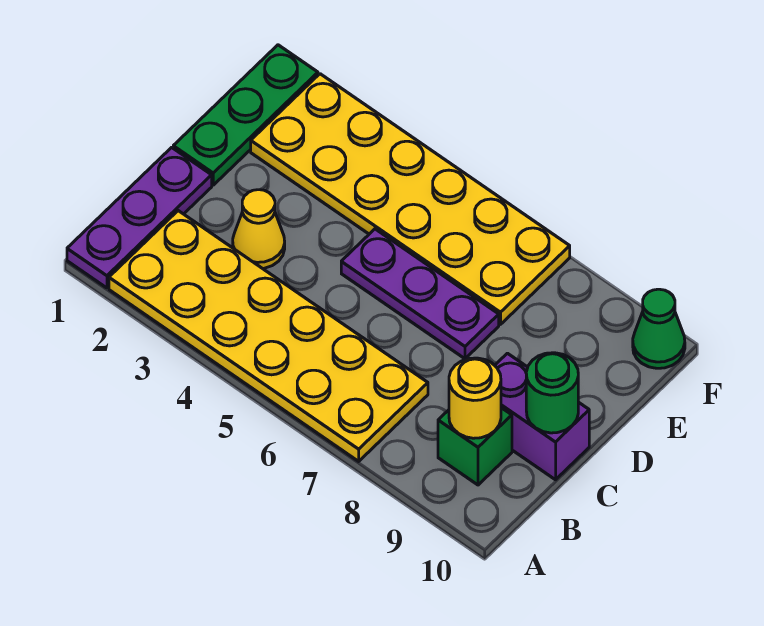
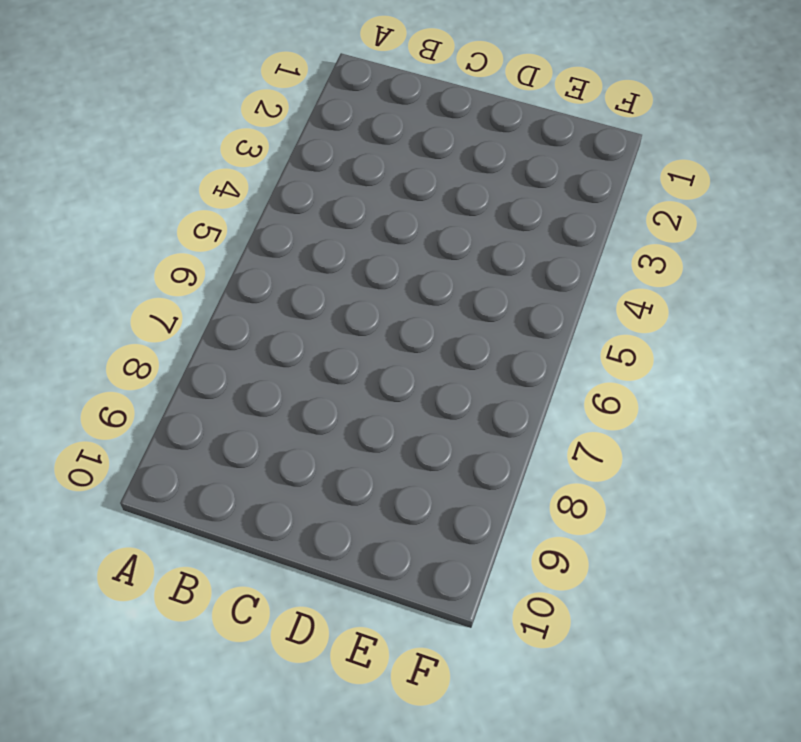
none -> purple plate A1:C1 level 1
none -> yellow plate A2:B7 level 1

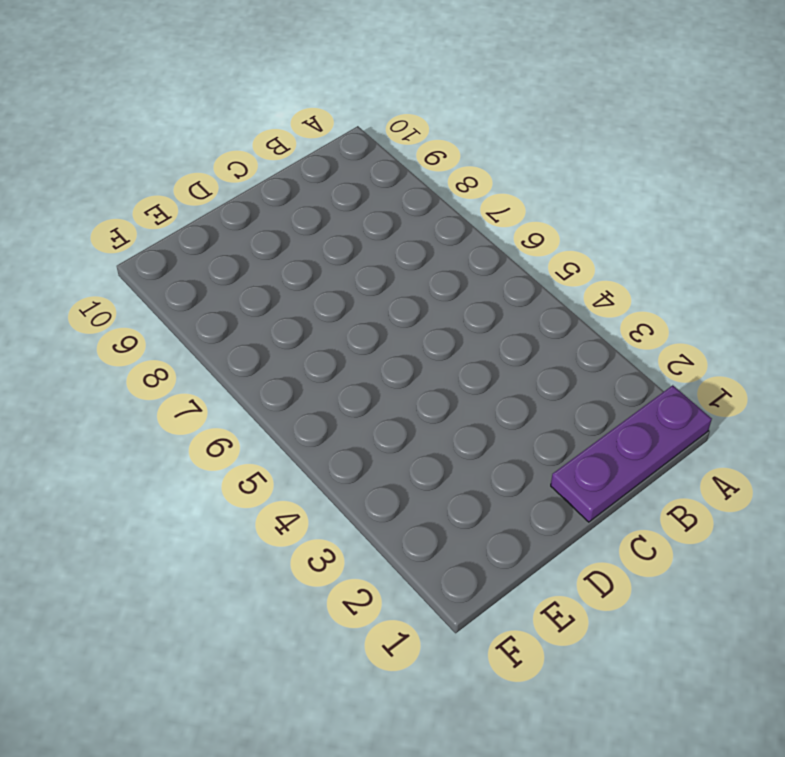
none -> yellow plate A2:B7 level 1
none -> green brick B9 level 1

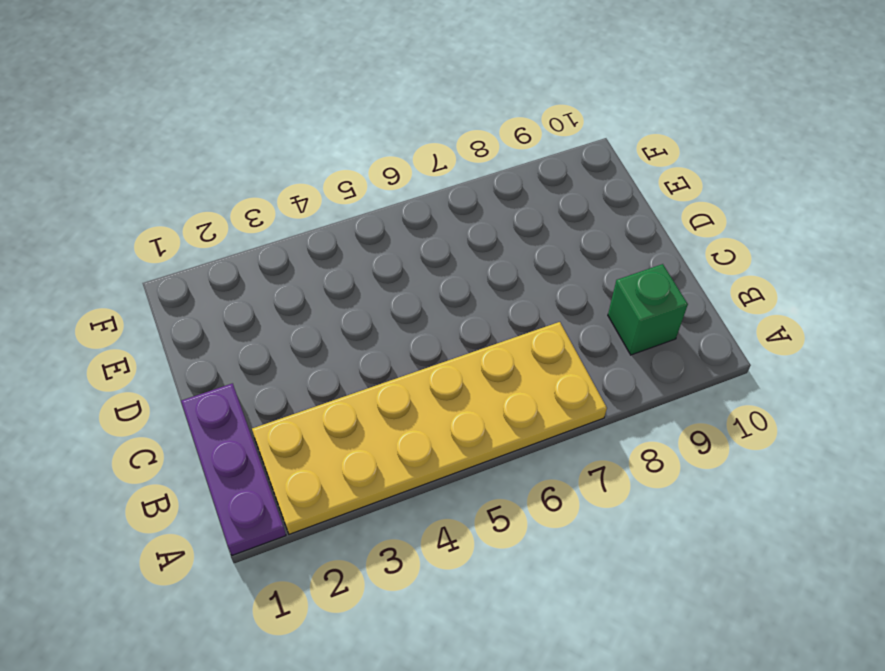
none -> yellow cone C3 level 1
none -> purple brick C9:C10 level 1

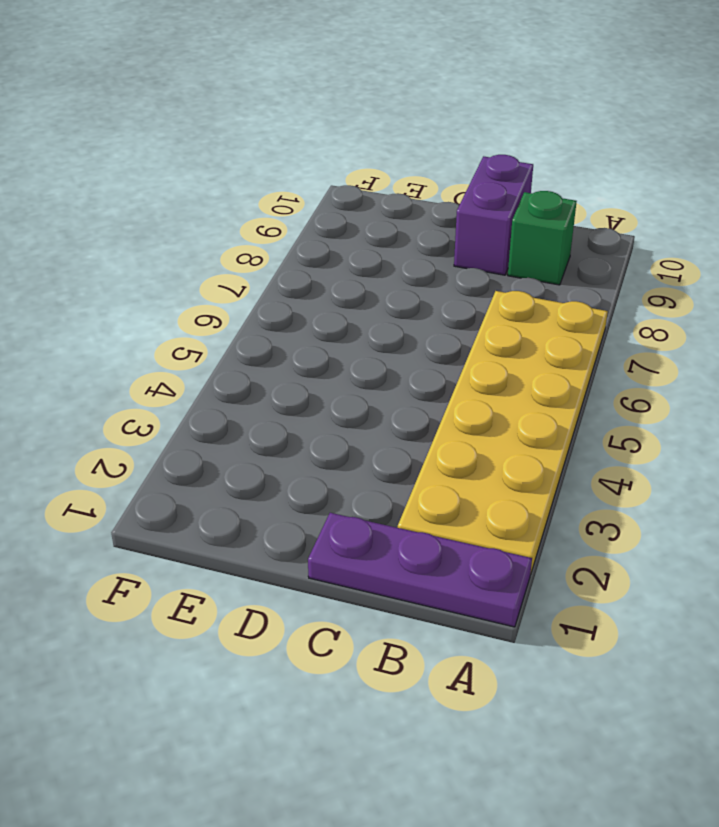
none -> yellow cone C3 level 1
none -> green plate D1:F1 level 1

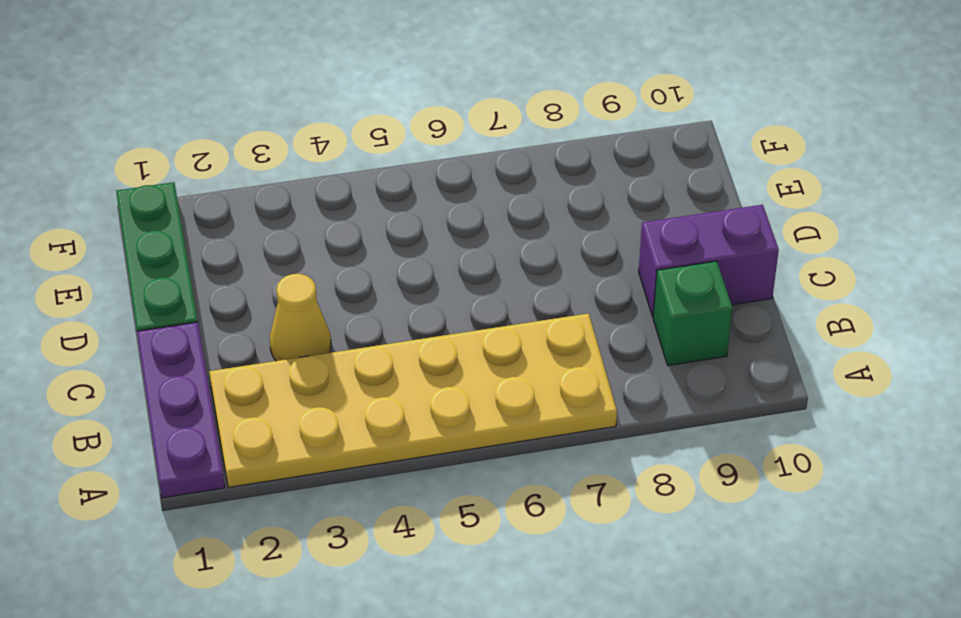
none -> purple plate D5:D7 level 1
none -> yellow plate E2:F7 level 1

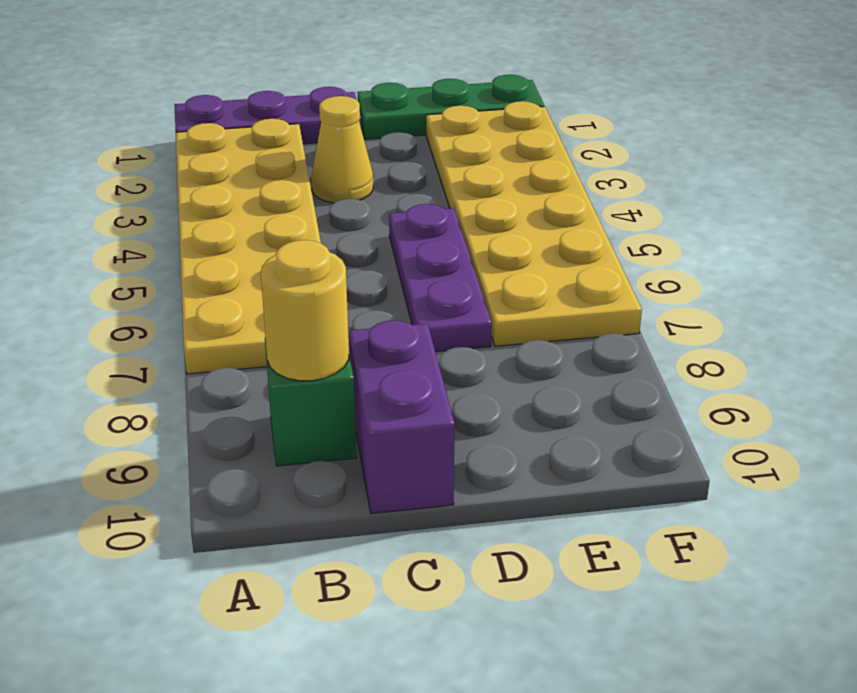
none -> green cone F10 level 1
none -> green round brick C10 level 2

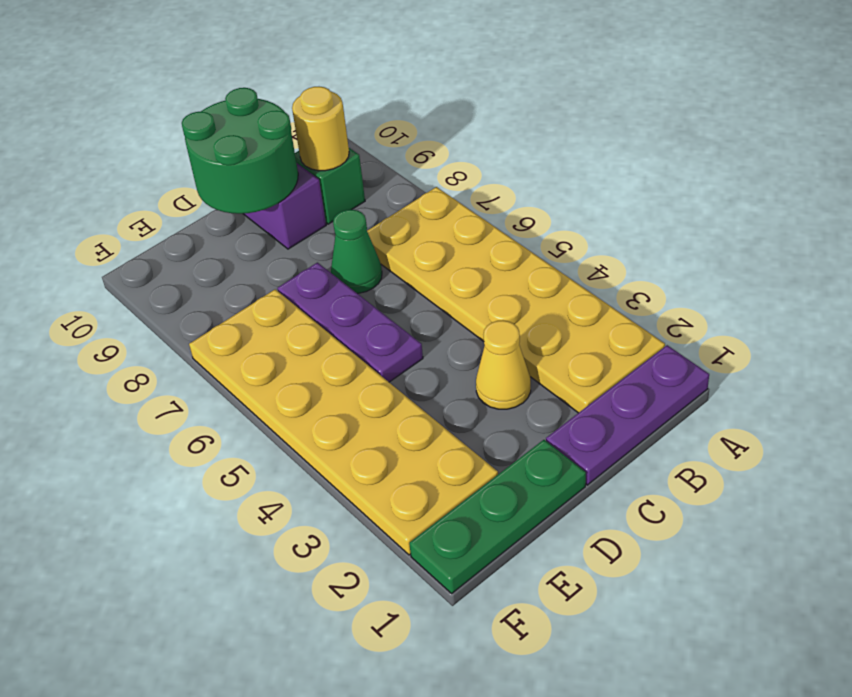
green cone C7 level 1 -> green cone F10 level 1
green round brick C9:D10 level 2 -> green round brick C10 level 2

